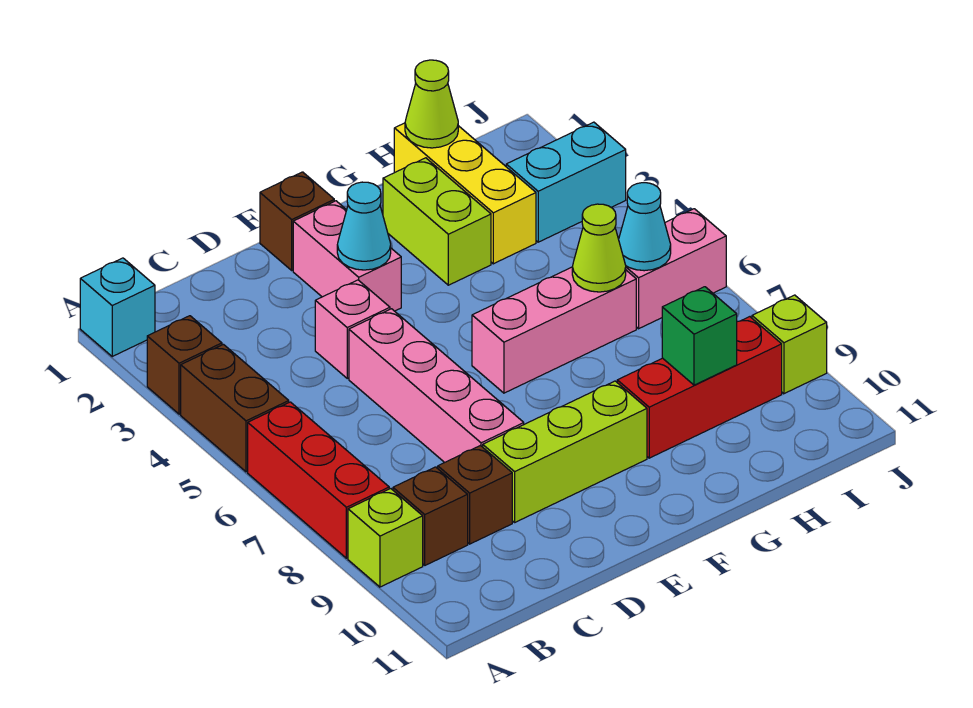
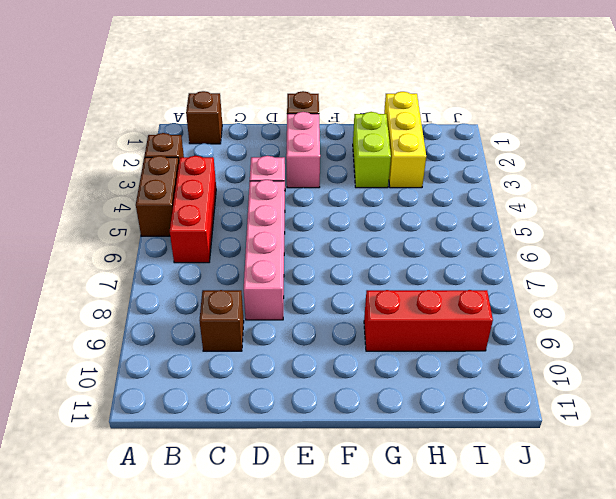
brown brick B1 level 1 -> brown brick B9 level 1
red brick B4:B6 level 1 -> red brick A6:A8 level 1
none -> cyan brick A1 level 1
none -> lime brick A9 level 1
none -> lime brick D9:F9 level 1

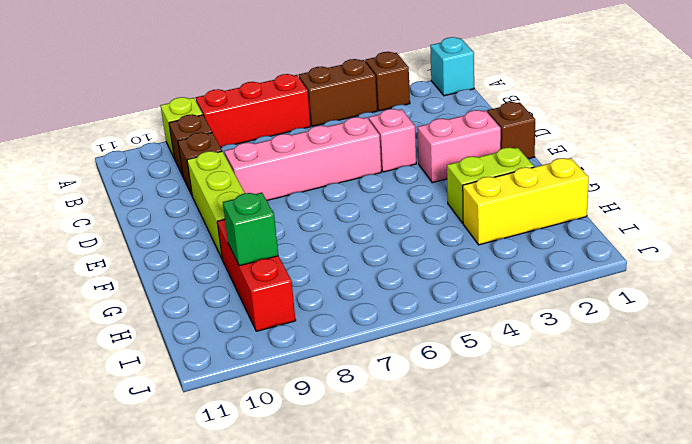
none -> pink brick F6:H6 level 1
none -> cyan brick I3:J3 level 1
none -> pink brick I6:J6 level 1

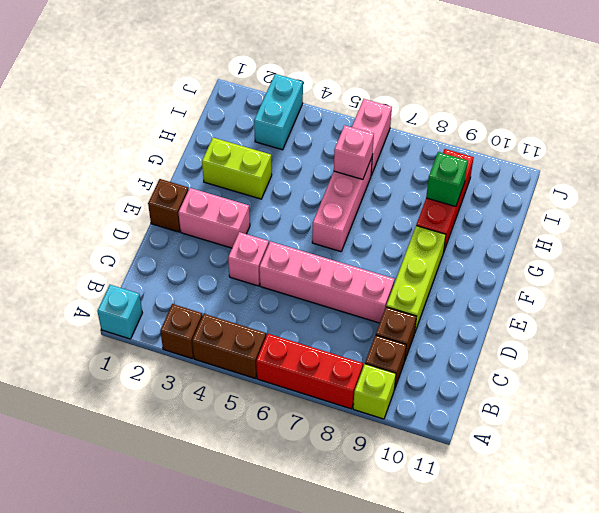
pink brick H6 level 2 -> lime cone H6 level 2
none -> yellow brick H1:H3 level 1
none -> lime brick J9 level 1
none -> cyan cone E3 level 2

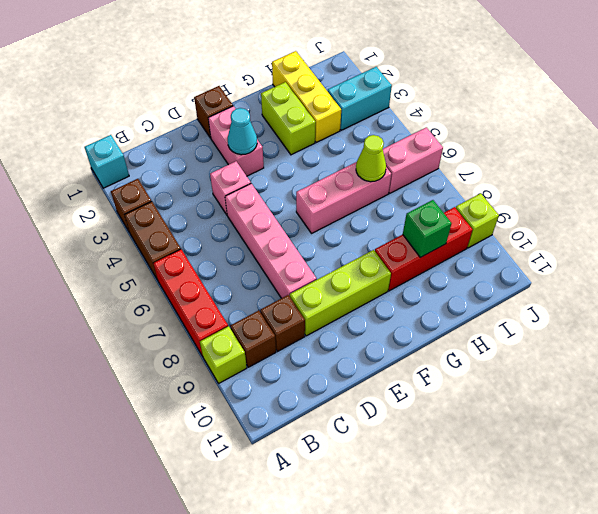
none -> lime cone H1 level 2
none -> cyan cone I6 level 2

